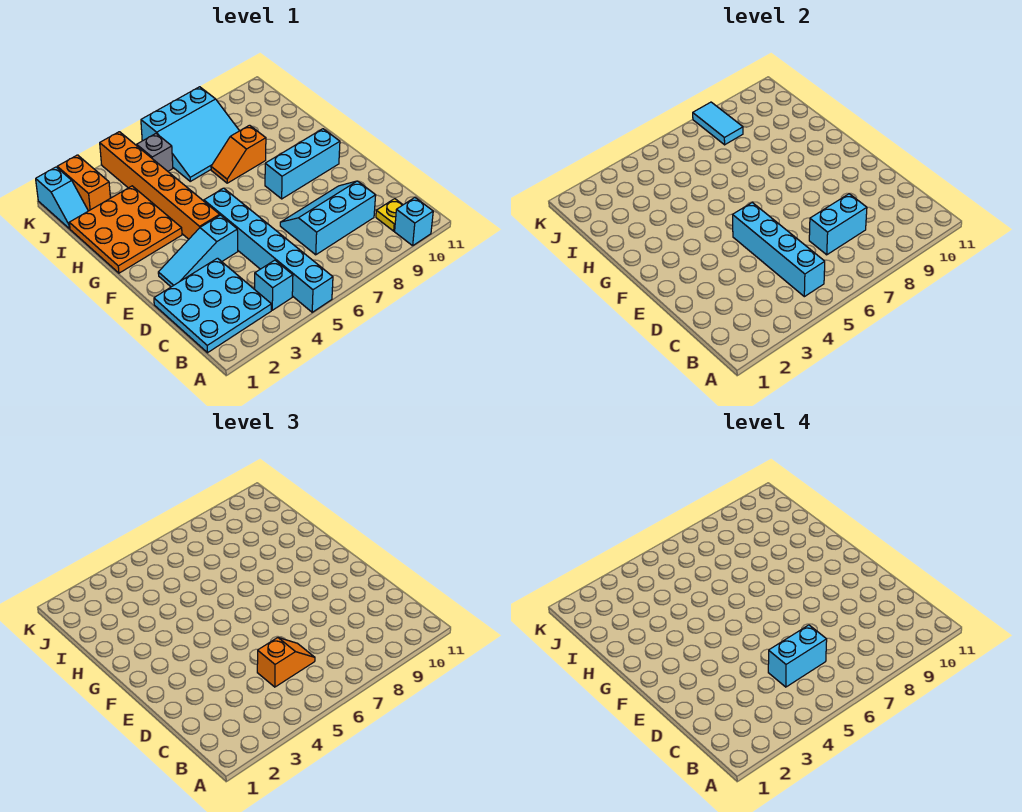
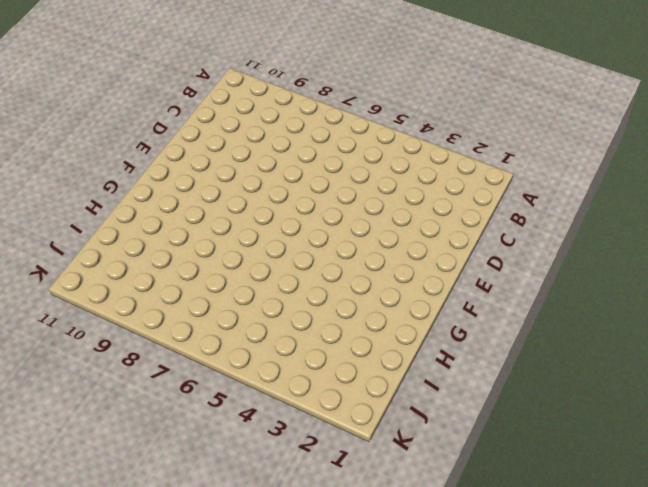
none -> cyan brick A5:F5 level 1
none -> cyan brick A10 level 1
none -> cyan plate B1:D3 level 1

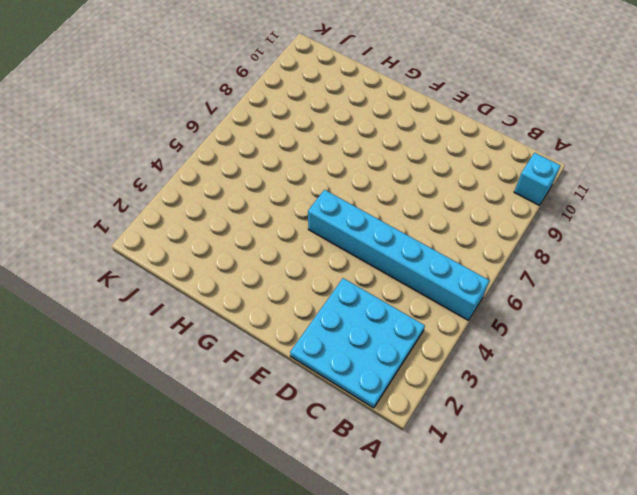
none -> cyan brick B4 level 1
none -> yellow plate B10 level 1
none -> cyan slope C7:D9 level 1 top C

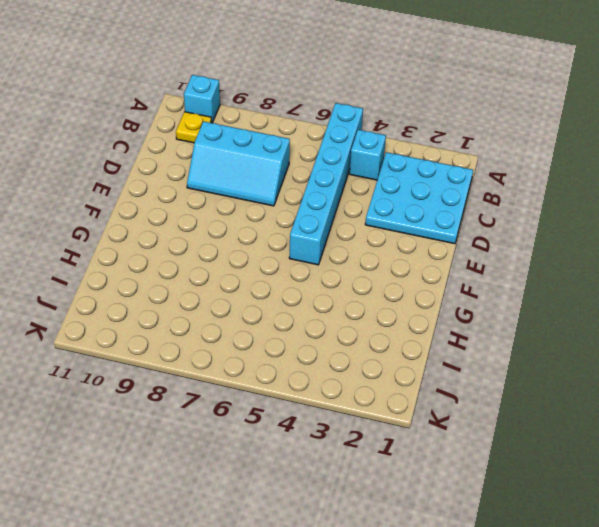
none -> cyan slope E2:E4 level 1 top 4
none -> orange brick F4:K4 level 1
none -> cyan brick F8:F10 level 1

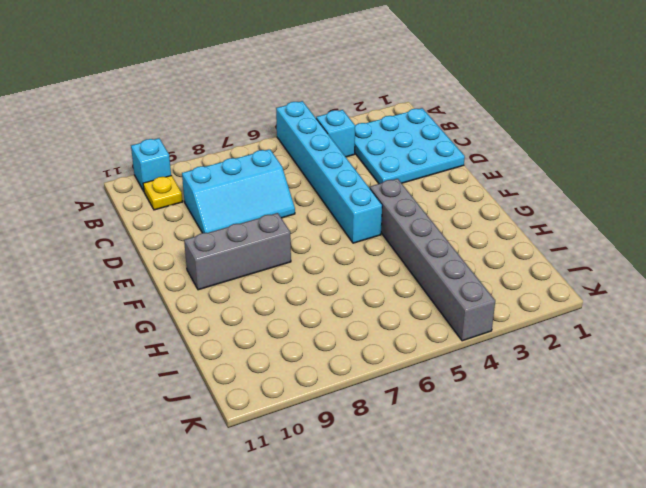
grey brick F4:K4 level 1 -> orange brick F4:K4 level 1
grey brick F8:F10 level 1 -> cyan brick F8:F10 level 1
none -> cyan slope E2:E4 level 1 top 4
none -> orange plate G1:I3 level 1
none -> orange slope H7:H8 level 1 top 8

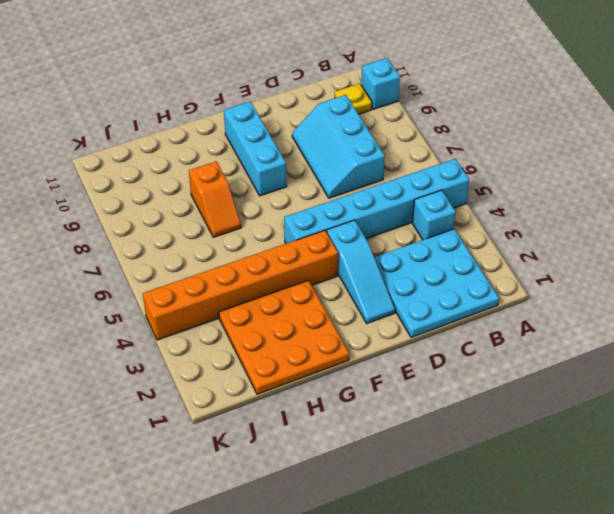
none -> cyan slope I6:K8 level 1 top K
none -> cyan slope J1:K1 level 1 top K
none -> orange brick J2:K2 level 1

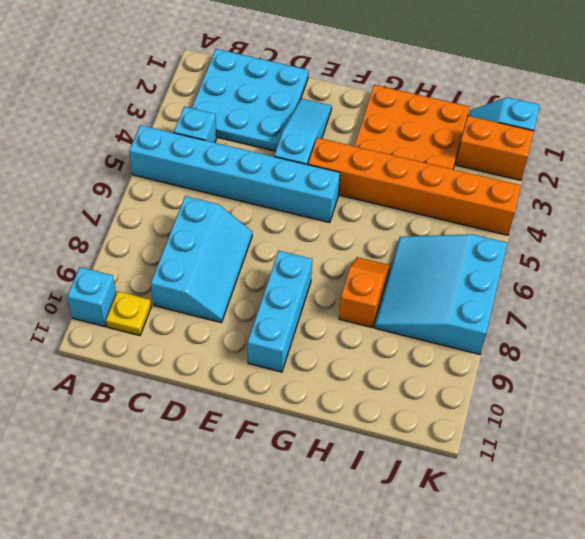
none -> grey brick J5 level 1
none -> cyan brick B5:E5 level 2
none -> cyan brick C7:C8 level 2

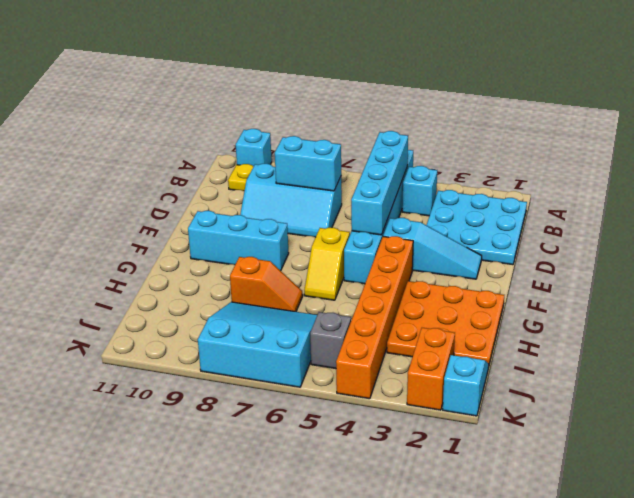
yellow slope F6:G6 level 1 top F -> none
none -> cyan tile J8:K8 level 2
none -> orange slope C5:C6 level 3 top 5
none -> cyan brick C5:C6 level 4

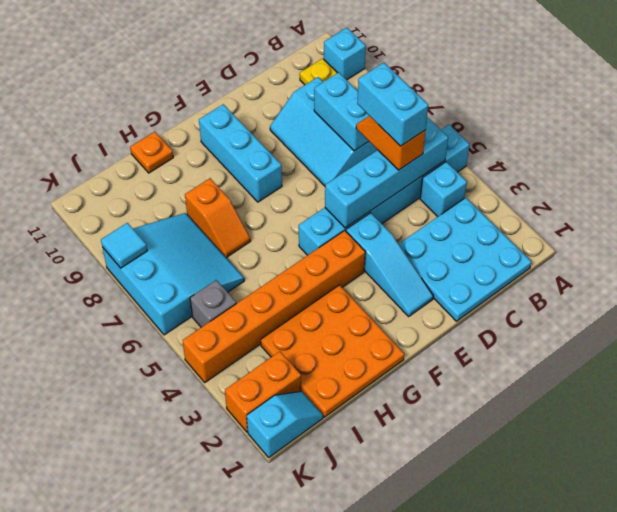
orange plate H11 level 1 -> none
cyan tile K8 level 2 -> cyan tile J8:K8 level 2

